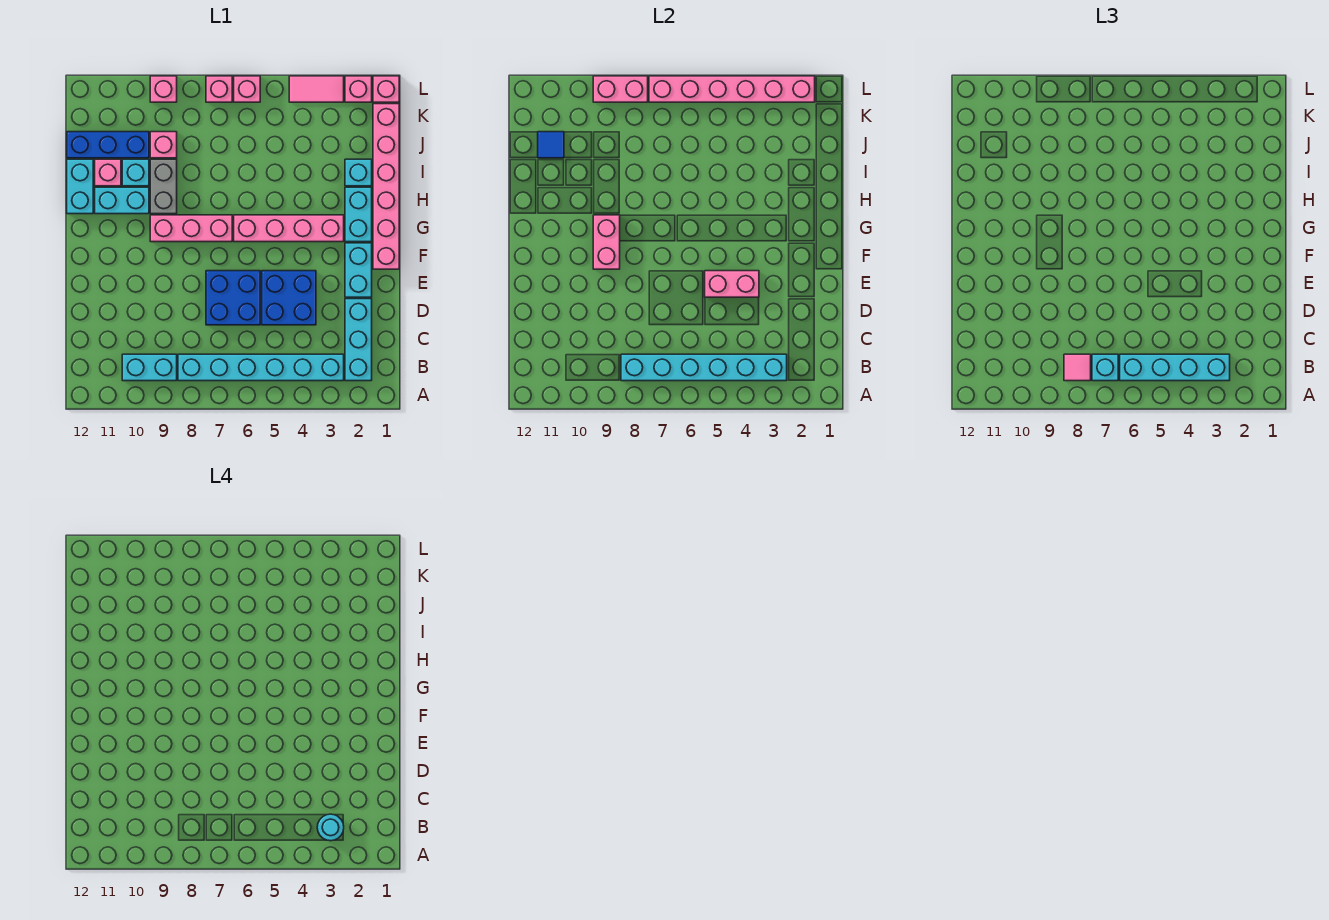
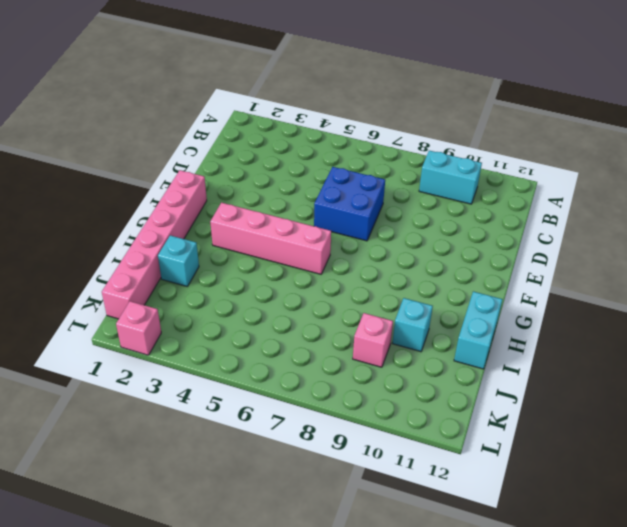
none -> cyan brick B2:D2 level 1
none -> cyan brick B3:B8 level 1
none -> blue brick D4:E5 level 1
none -> cyan brick E2:F2 level 1

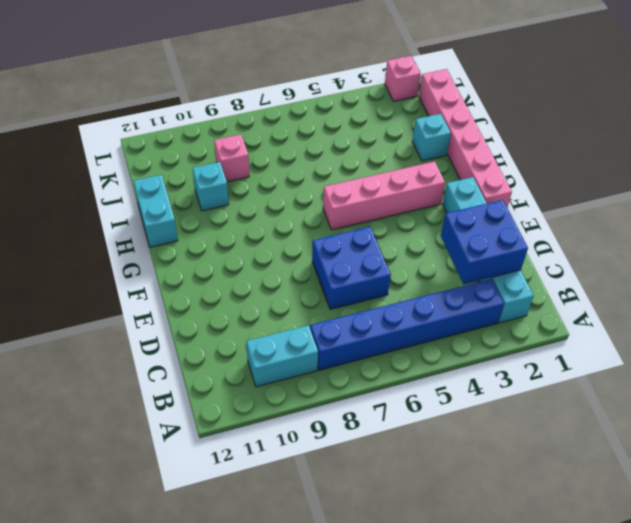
blue brick B3:B8 level 1 -> cyan brick B3:B8 level 1
blue brick C2:D3 level 2 -> blue brick D4:E5 level 1
none -> cyan brick G2:H2 level 1
none -> pink brick G7:G9 level 1
none -> grey brick H9:I9 level 1
none -> cyan brick H10:H11 level 1

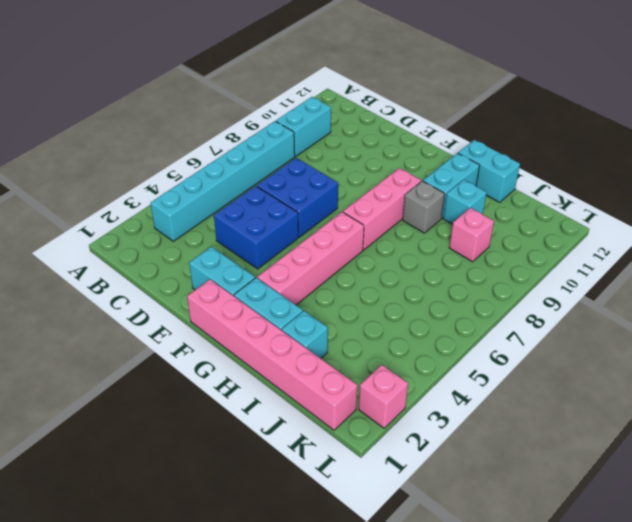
grey brick H9 level 1 -> grey brick H9:I9 level 1
none -> cyan brick B2:D2 level 1
none -> pink brick I11 level 1
none -> blue brick J10:J12 level 1
none -> pink brick L1 level 1

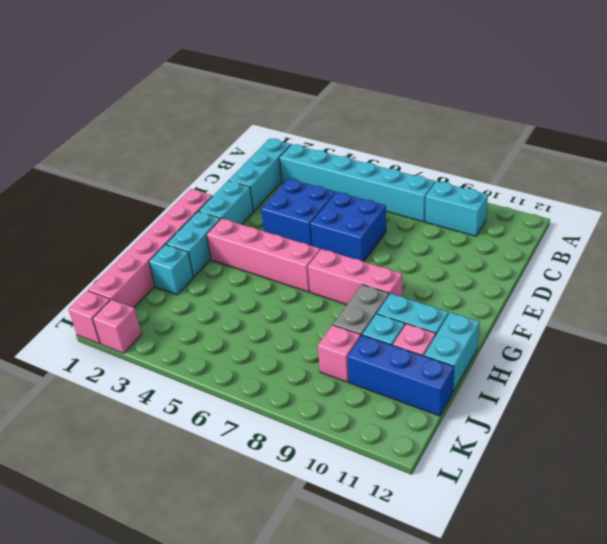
none -> pink tile L3:L4 level 1
none -> pink brick L6 level 1
none -> pink brick L7 level 1
none -> pink brick L9 level 1

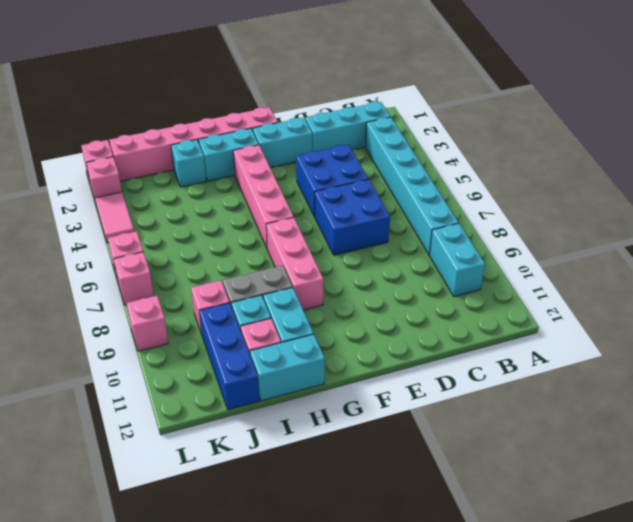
none -> cyan brick B3:B8 level 2
none -> pink brick E4:E5 level 2
none -> pink brick F9:G9 level 2
none -> blue tile J11 level 2

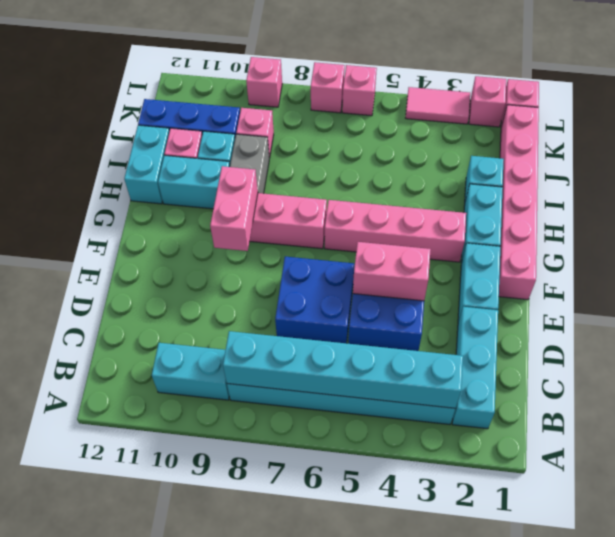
none -> blue tile J11 level 2
none -> pink brick L2:L7 level 2
none -> pink brick L8:L9 level 2
none -> cyan brick B3:B6 level 3

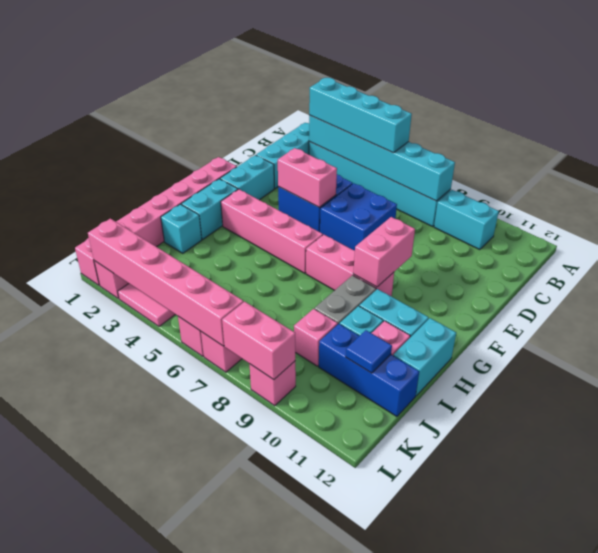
none -> cyan brick B7 level 3
none -> pink tile B8 level 3
none -> cyan round brick B3 level 4

